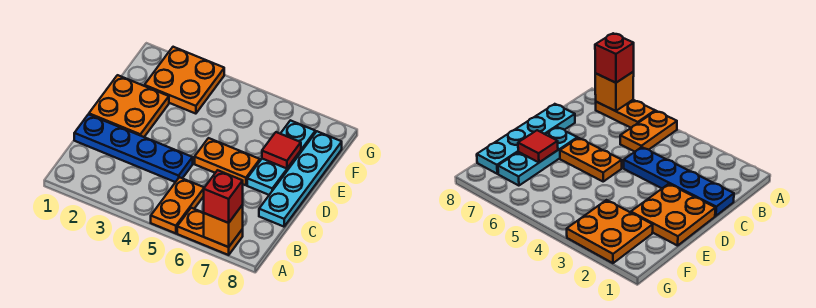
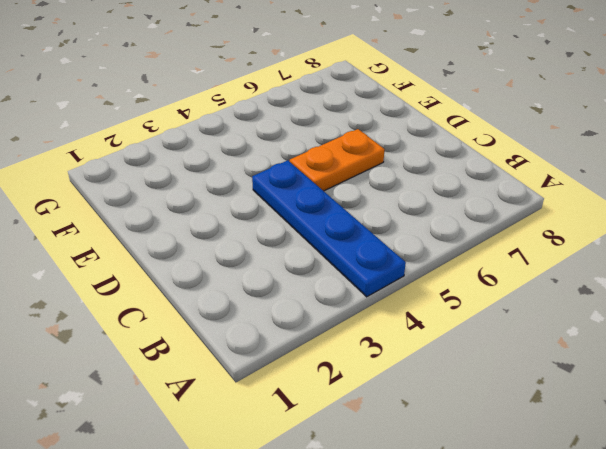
blue plate A4:D4 level 1 -> blue plate C1:C4 level 1
none -> orange plate A5:B5 level 1
none -> orange plate A6:A7 level 1

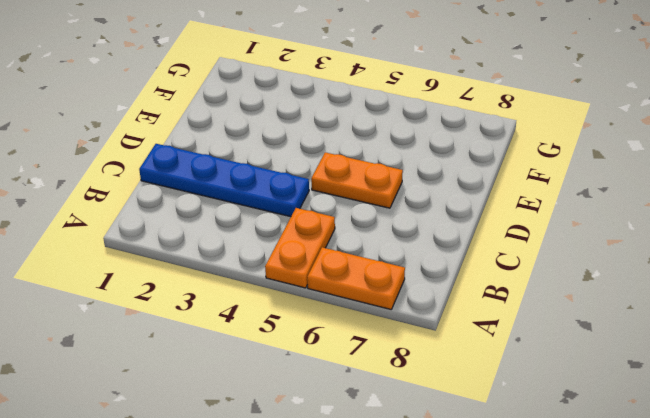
none -> cyan plate C8:F8 level 1
none -> orange plate D1:E2 level 1

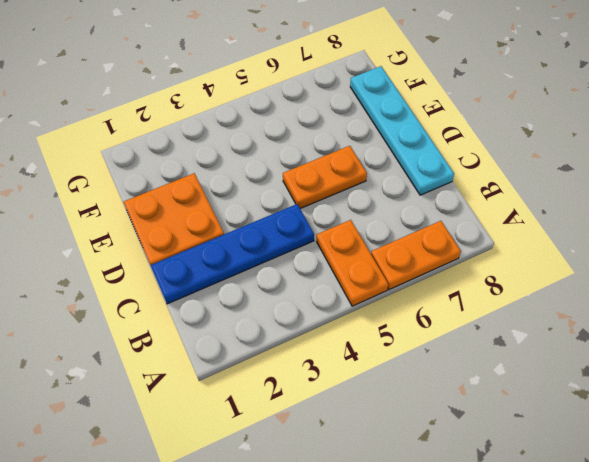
none -> cyan plate D7:F7 level 1
none -> orange plate F2:G3 level 1

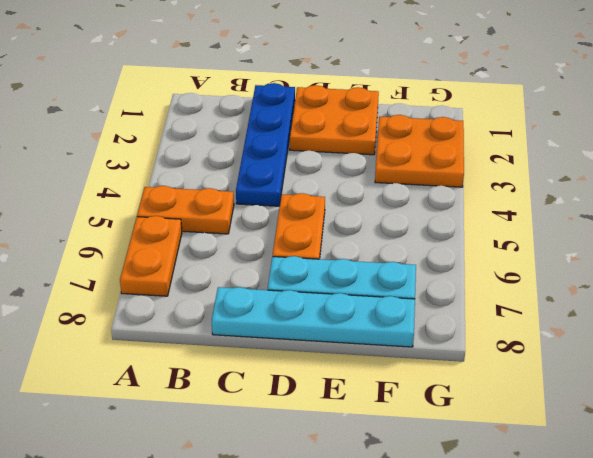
none -> orange brick A7 level 2
none -> red tile E7 level 2

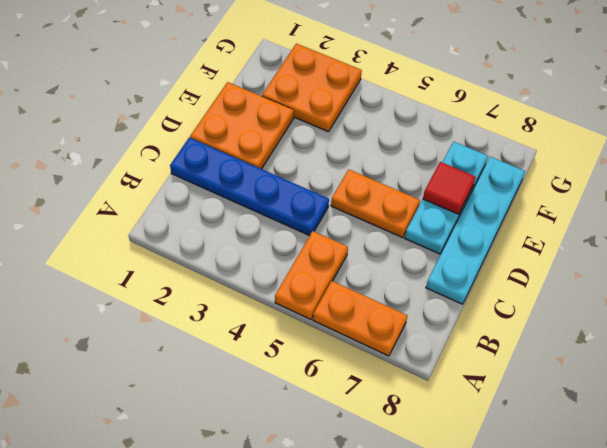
none -> orange brick A7 level 2
none -> red brick A7 level 3

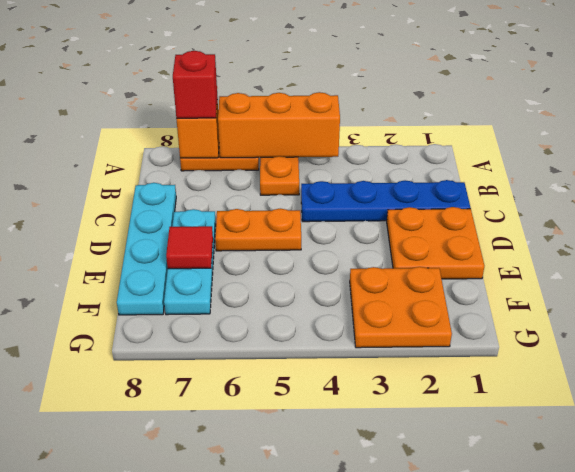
orange brick A4:A6 level 2 -> none

